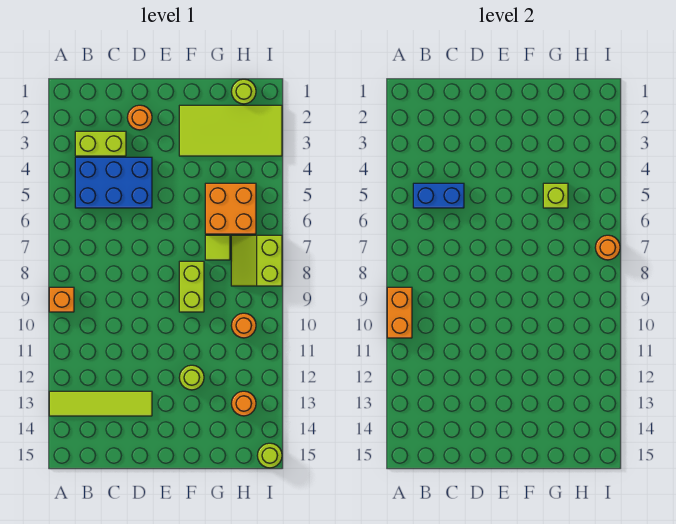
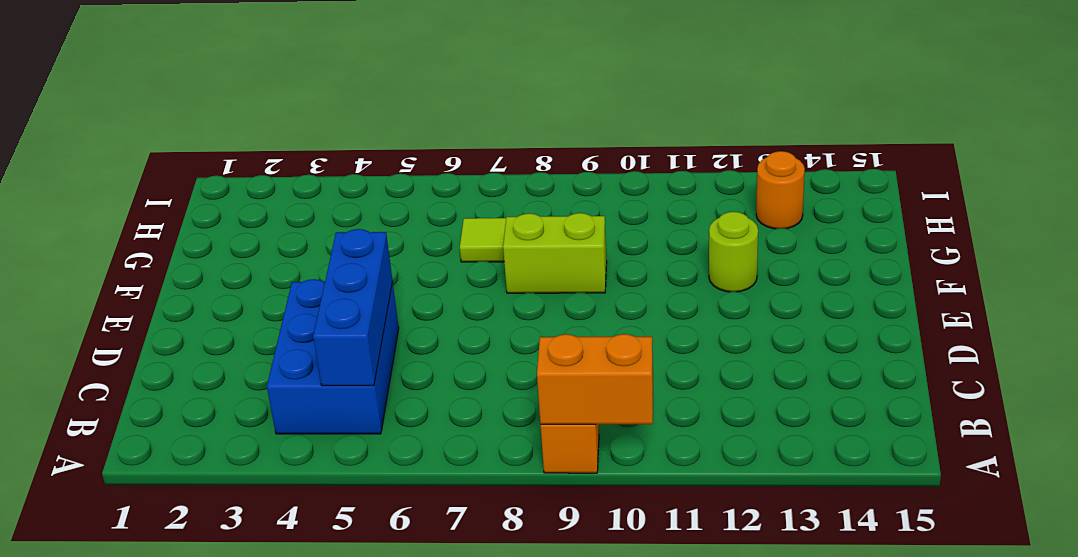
blue brick B5:D5 level 2 -> blue brick B5:C5 level 2
none -> lime tile A13:D13 level 1
none -> lime brick B3:C3 level 1
none -> orange round brick D2 level 1

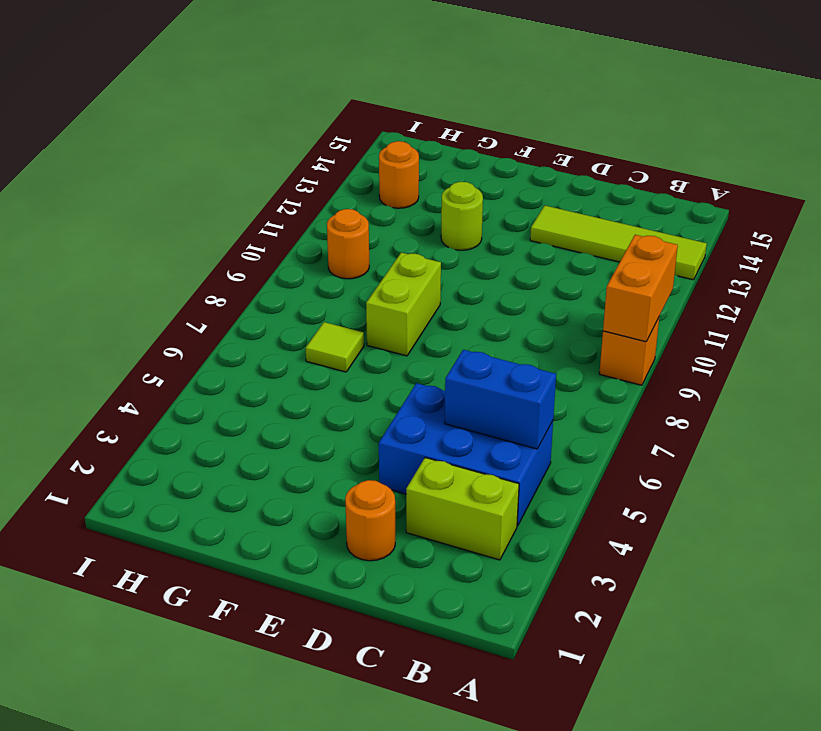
none -> lime tile F2:I3 level 1
none -> orange brick G5:H6 level 1
none -> lime round brick H1 level 1

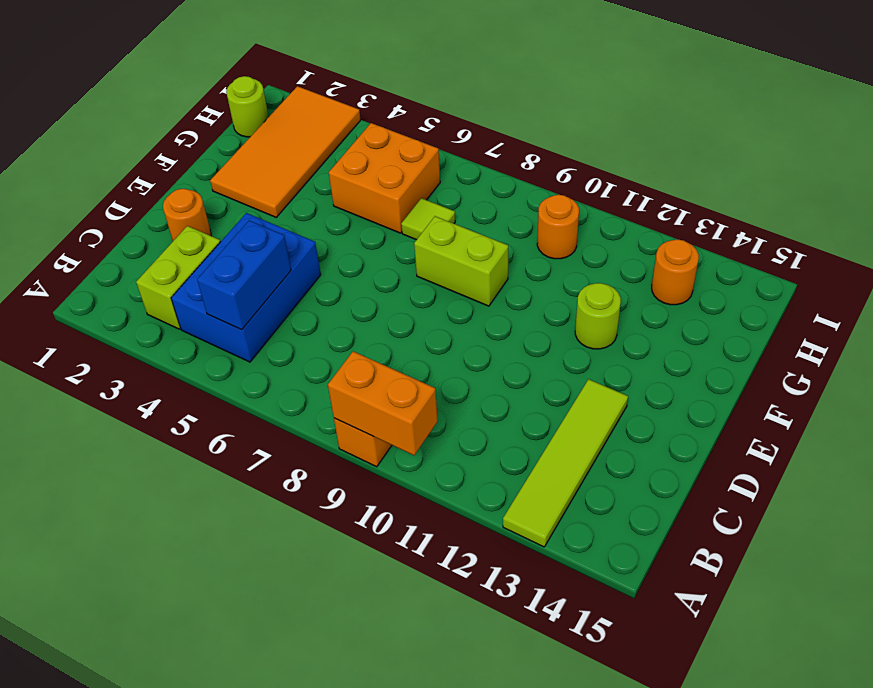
orange tile F2:I3 level 1 -> lime tile F2:I3 level 1
none -> lime slope H7:I8 level 1 top I
none -> lime round brick I15 level 1
none -> lime brick G5 level 2

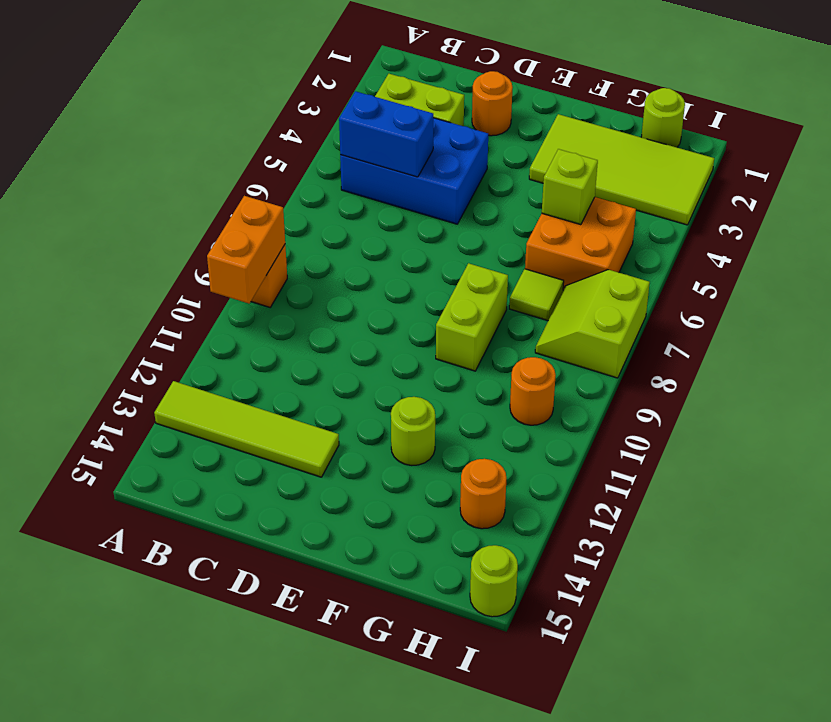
none -> orange round brick I7 level 2

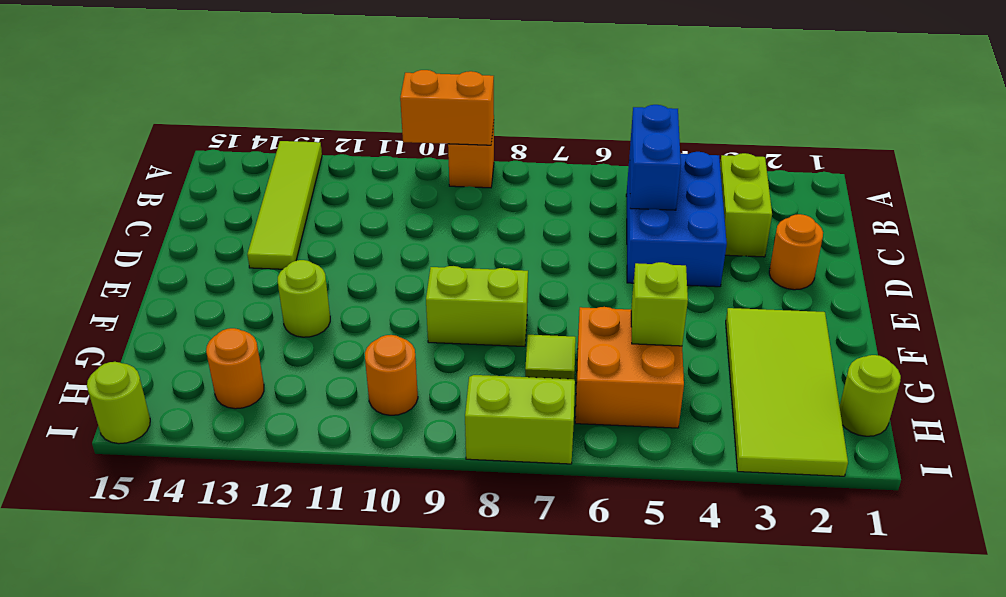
none -> orange round brick I7 level 2

